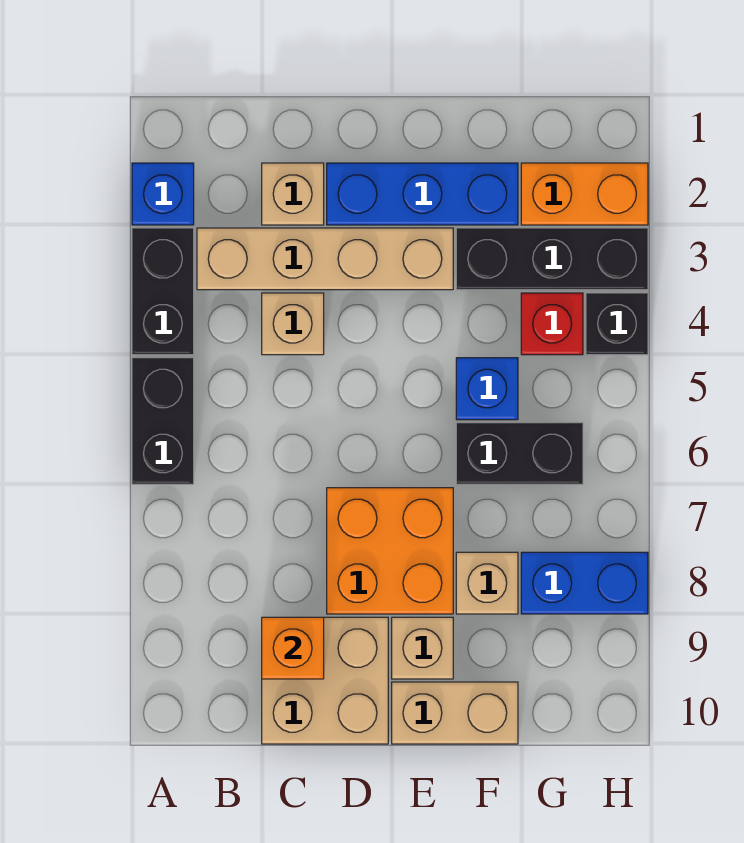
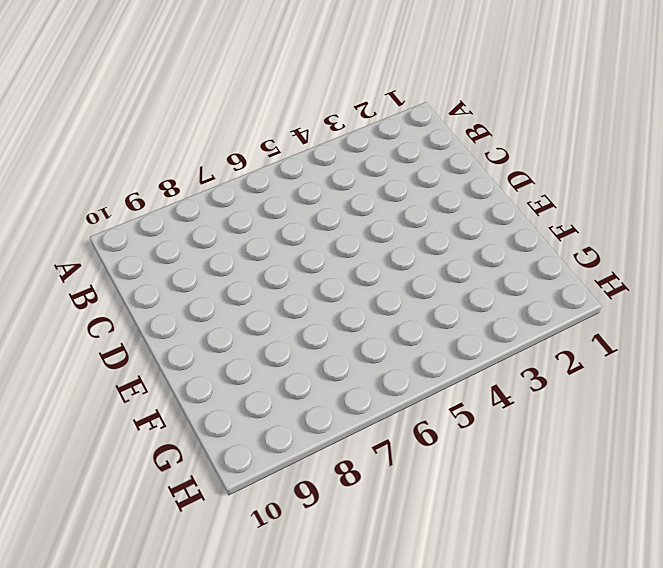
none -> blue brick A2 level 1
none -> black brick A3:A4 level 1
none -> black brick A5:A6 level 1

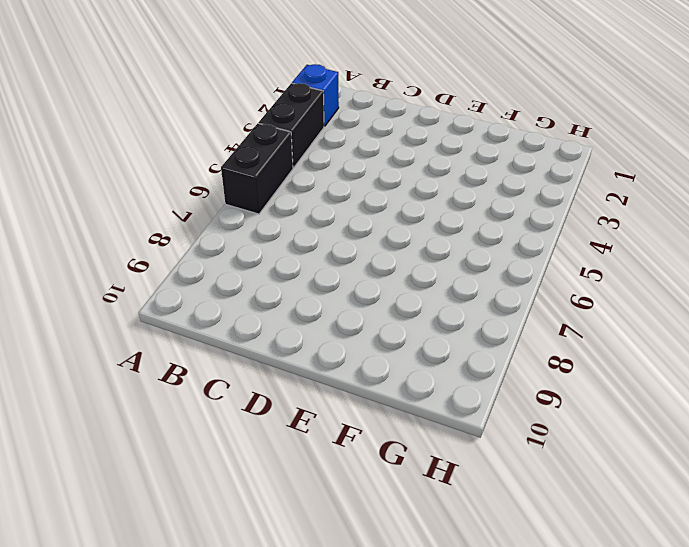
none -> tan brick B3:E3 level 1
none -> tan brick C2 level 1
none -> tan brick C4 level 1

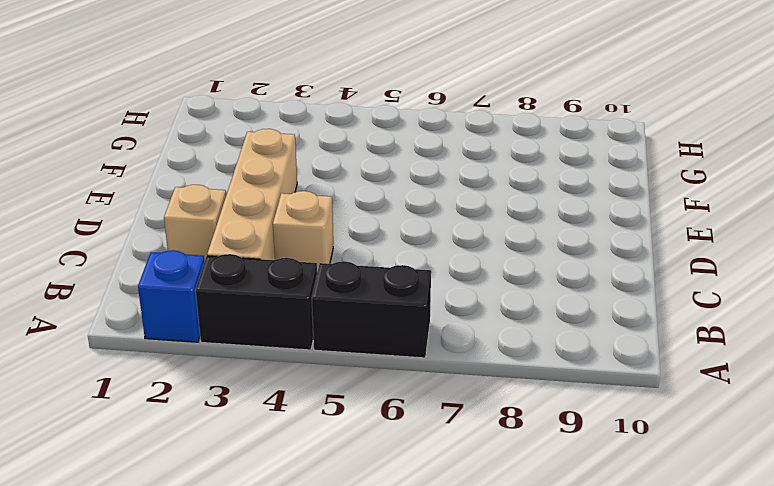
none -> tan brick C9:D10 level 1
none -> blue brick D2:F2 level 1
none -> orange brick D7:E8 level 1

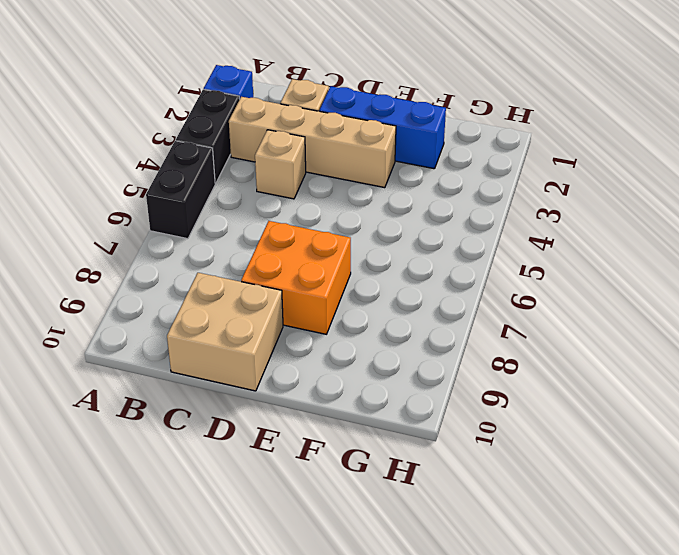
none -> tan brick E9 level 1
none -> tan brick E10:F10 level 1
none -> black brick F3:H3 level 1

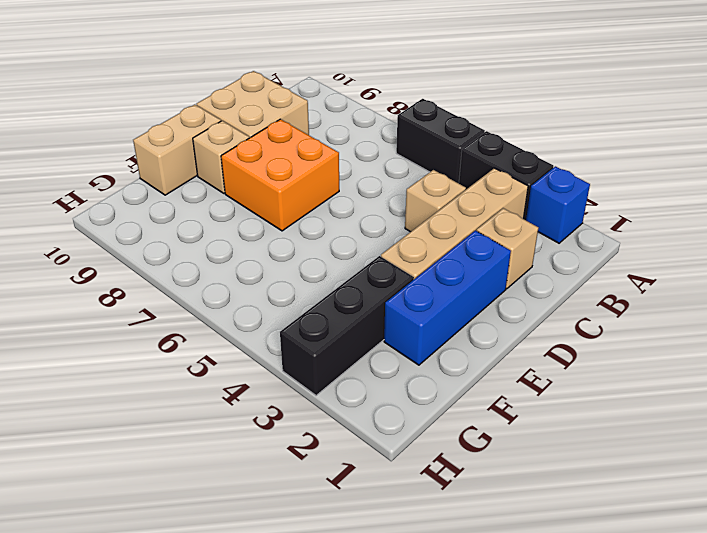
none -> blue brick F5 level 1
none -> black brick F6:G6 level 1
none -> tan brick F8 level 1

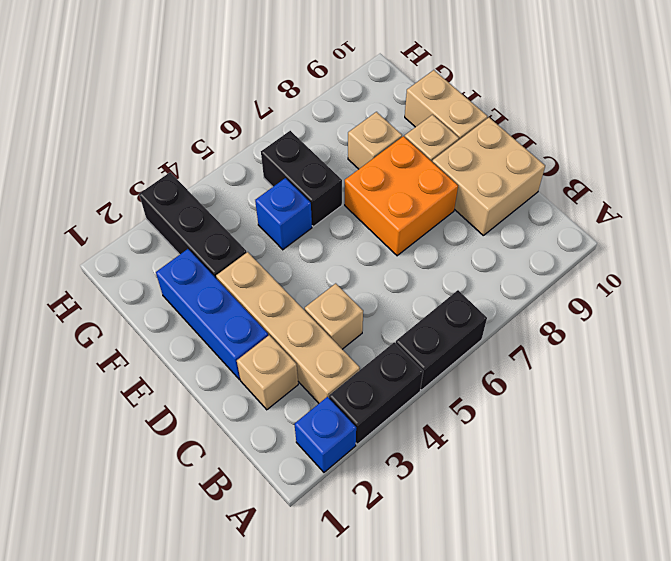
none -> orange brick G2:H2 level 1
none -> red brick G4 level 1
none -> blue brick G8:H8 level 1

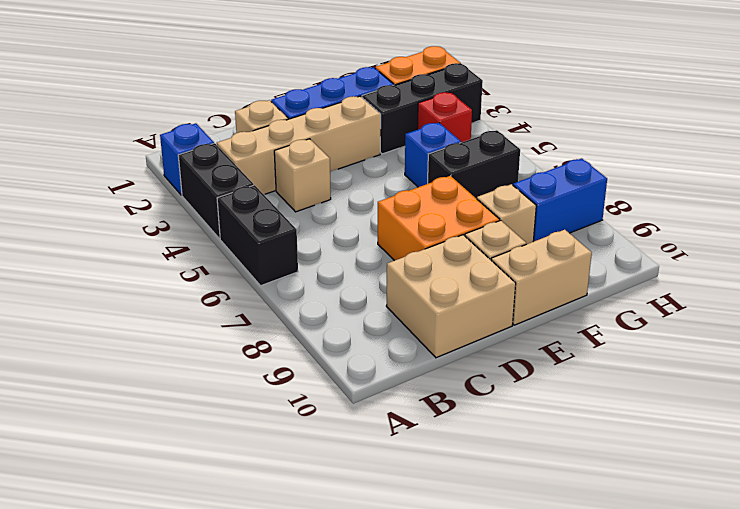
none -> black brick H4 level 1
none -> orange brick C9 level 2

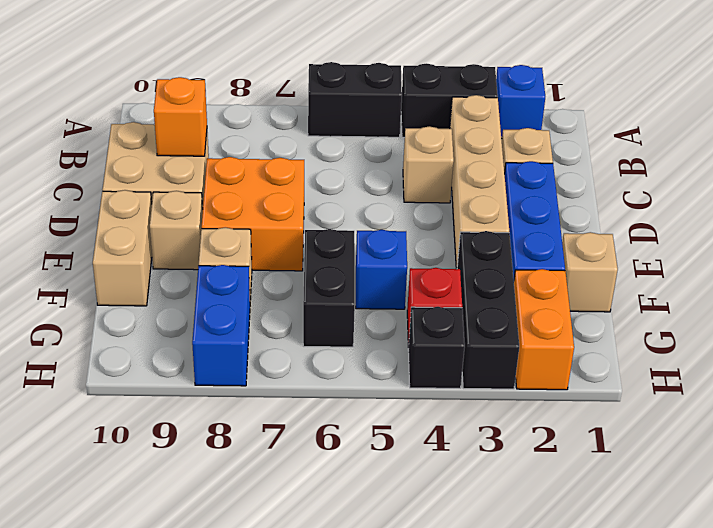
tan brick F1 level 1 -> none

